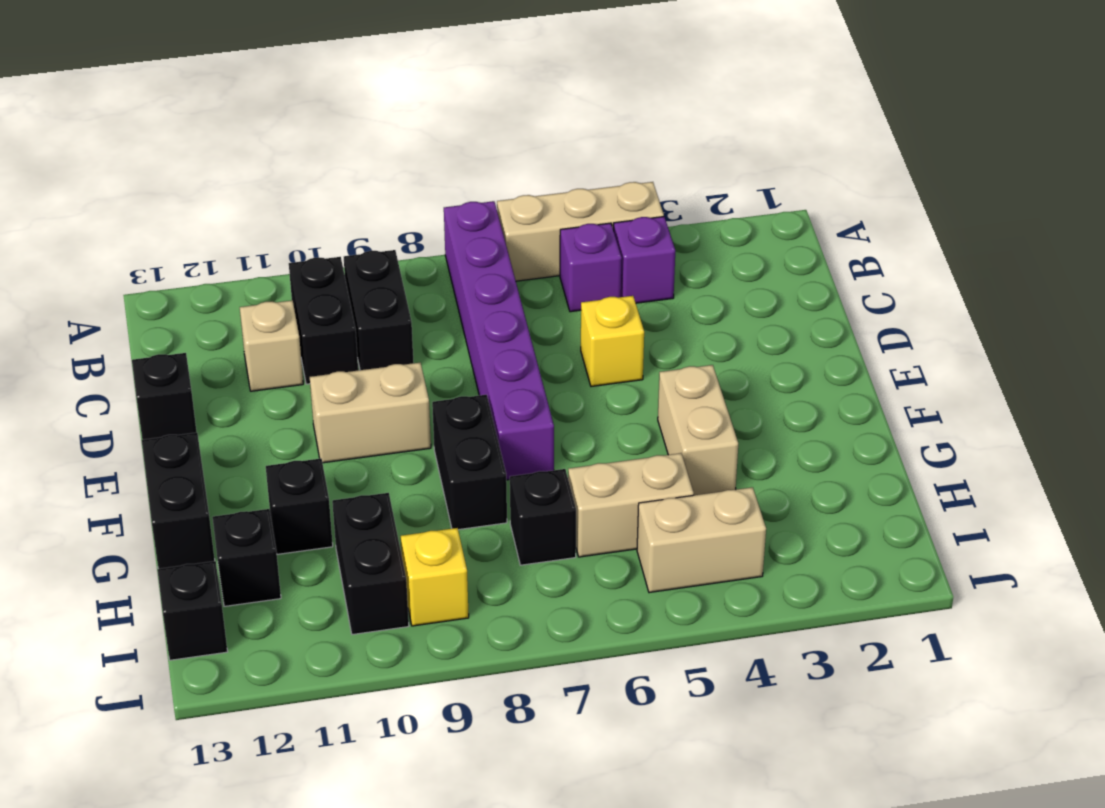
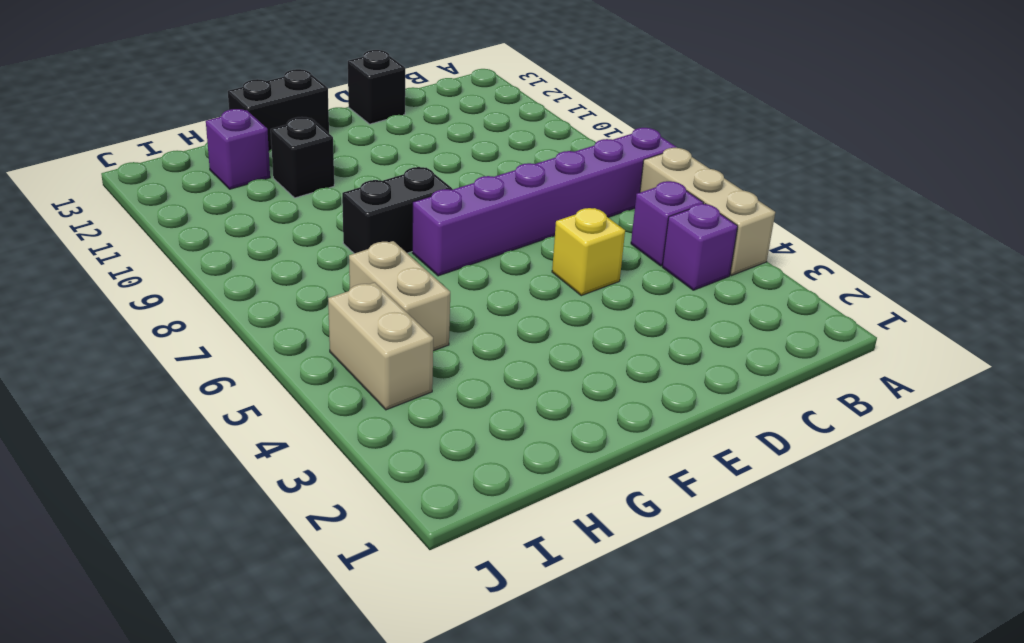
purple brick H12 level 1 -> black brick H12 level 1
none -> black brick B9:C9 level 1
none -> black brick B10:C10 level 1
none -> tan brick C11 level 1

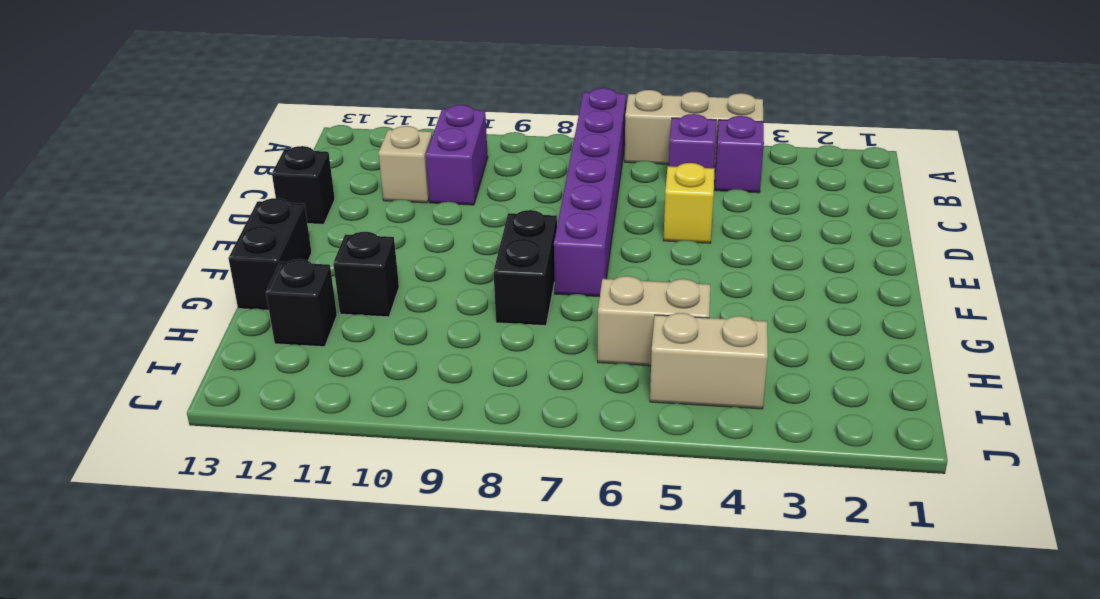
purple brick B10:C10 level 1 -> black brick B10:C10 level 1
none -> black brick B9:C9 level 1
none -> tan brick E9:E10 level 1
none -> tan brick F4:G4 level 1

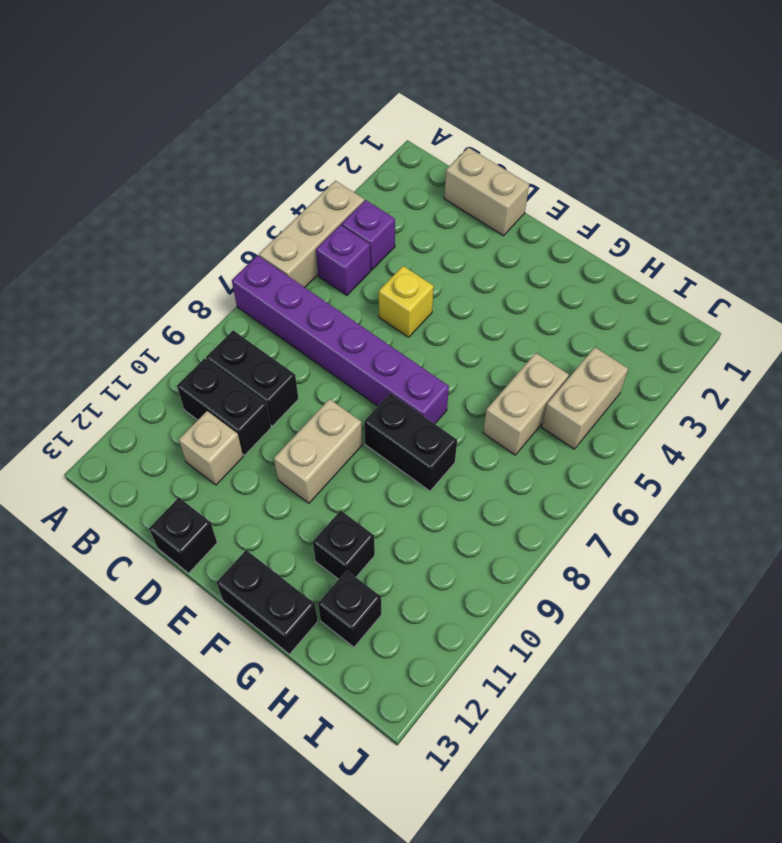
tan brick C1:D1 level 1 -> tan brick F4:G4 level 1
none -> black brick H7 level 1
none -> black brick H10:I10 level 1
none -> yellow brick I9 level 1

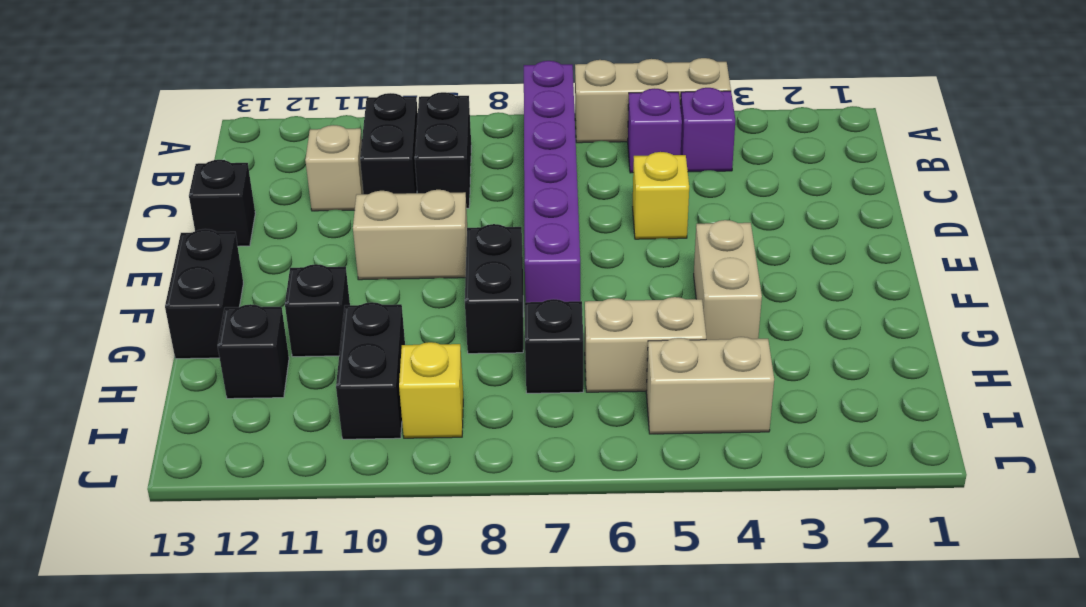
none -> black brick I13 level 1

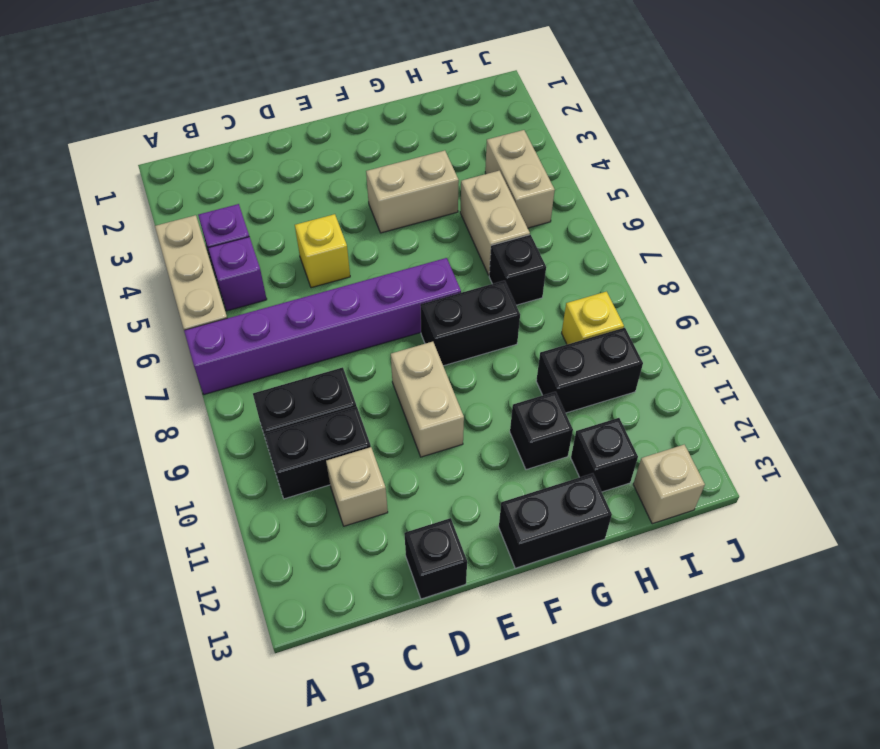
tan brick I13 level 1 -> black brick I13 level 1

